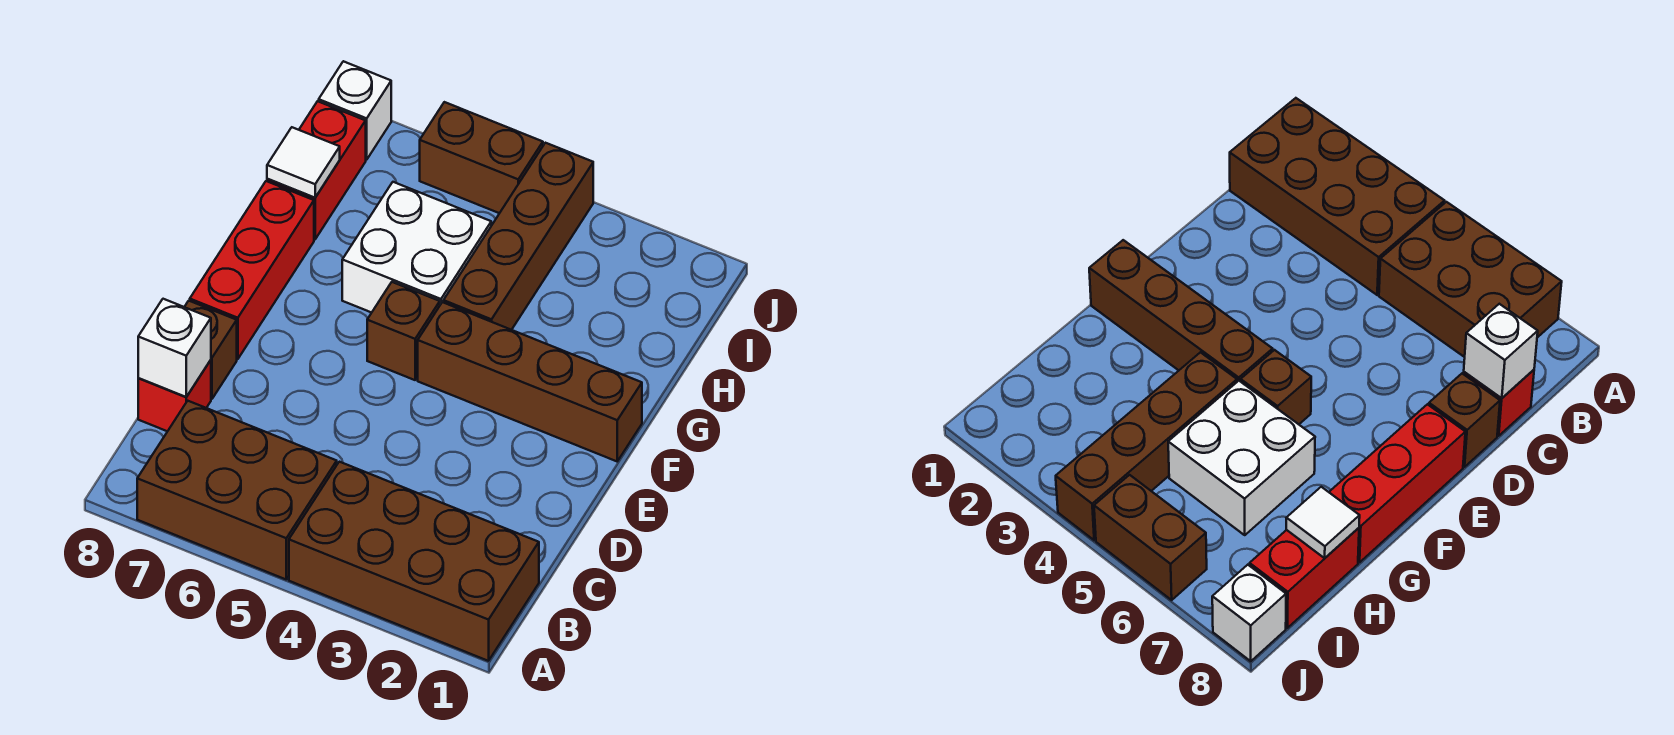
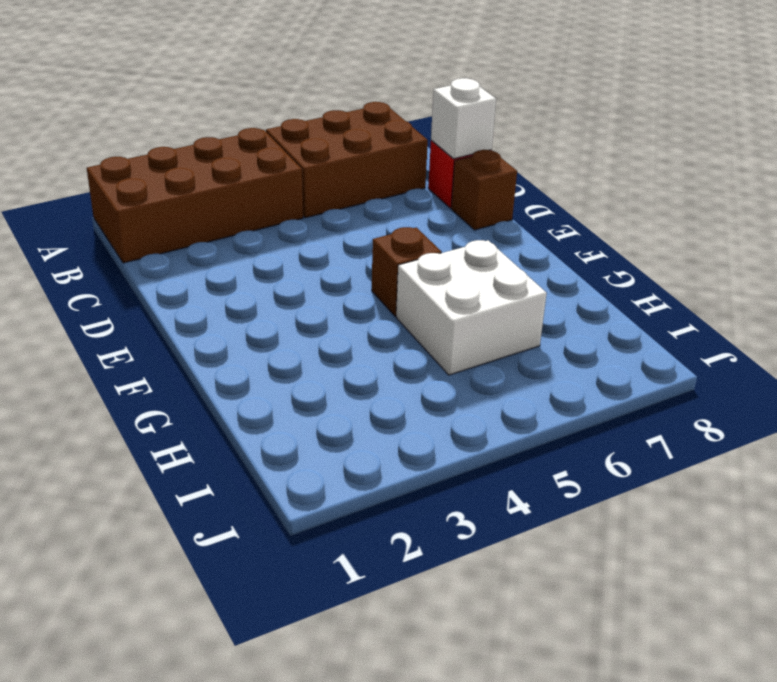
none -> red brick E8:G8 level 1
none -> brown brick F1:F4 level 1
none -> brown brick G4:J4 level 1

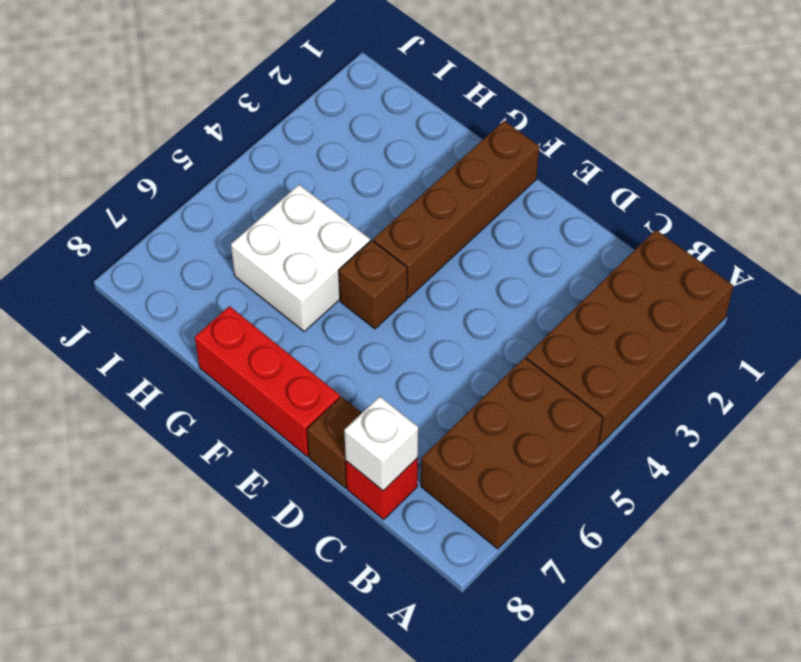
none -> brown brick G4:J4 level 1
none -> red brick H8:I8 level 1
none -> brown brick J5:J6 level 1

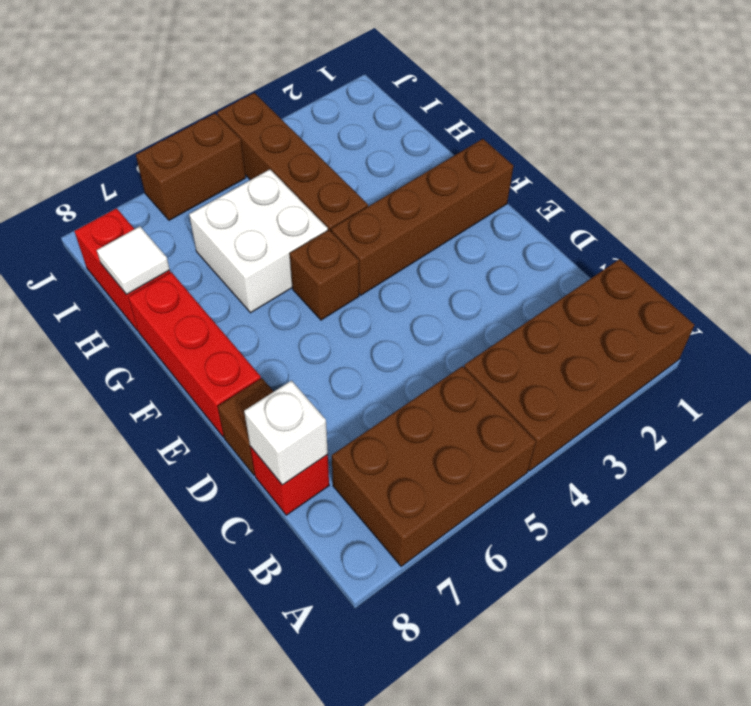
none -> white brick J8 level 1

